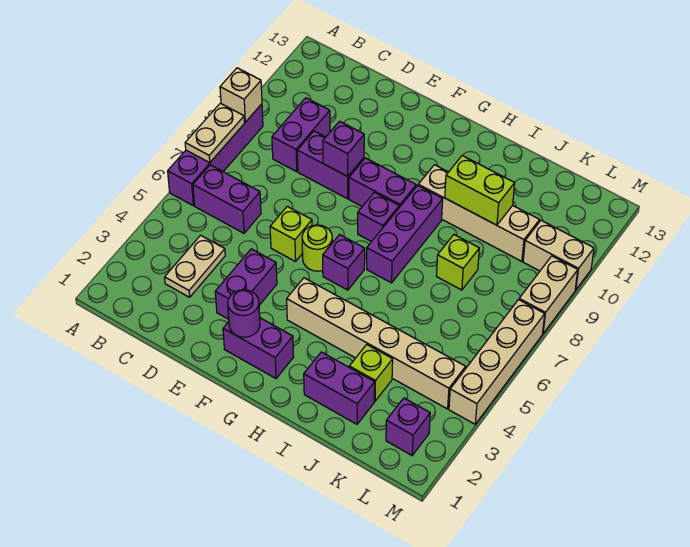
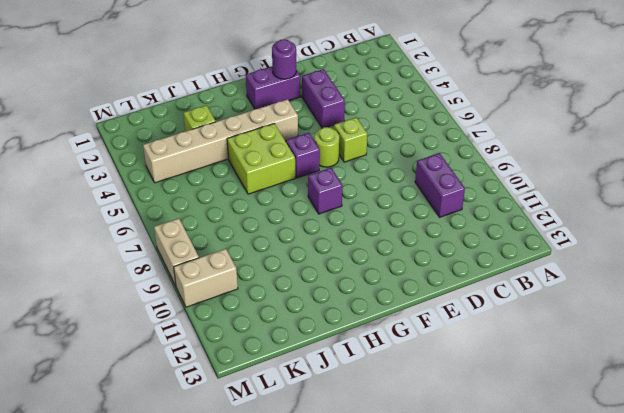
lime brick H5:I6 level 1 -> none
none -> purple brick A6:A9 level 1
none -> purple brick B6:C6 level 1
none -> tan plate C3:C4 level 1

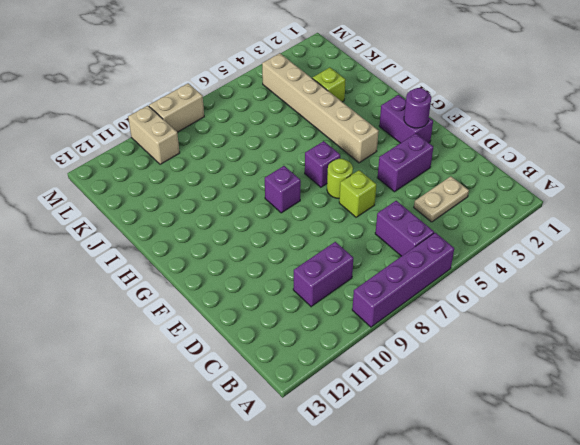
none -> purple brick D9:E9 level 1
none -> purple brick F9:G9 level 1
none -> purple brick H7:H9 level 1

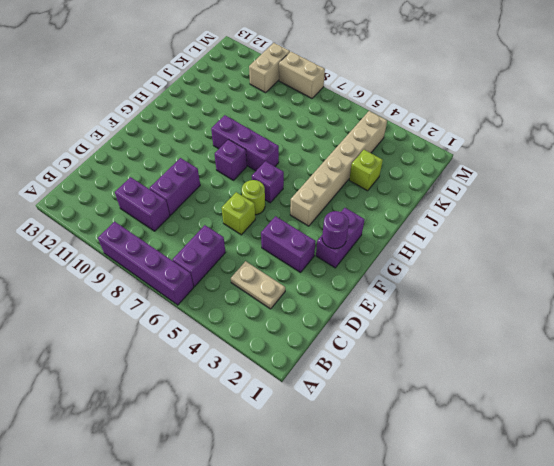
none -> purple brick F9:G9 level 1
none -> tan brick H10:K10 level 1
none -> purple brick I2:J2 level 1

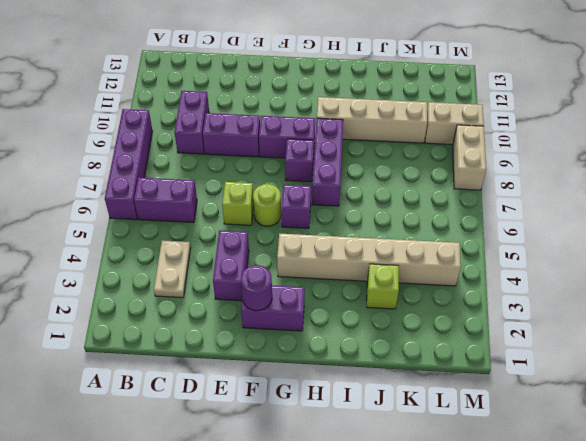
none -> purple brick I2:J2 level 1
none -> lime brick J8 level 1
none -> purple brick L2 level 1

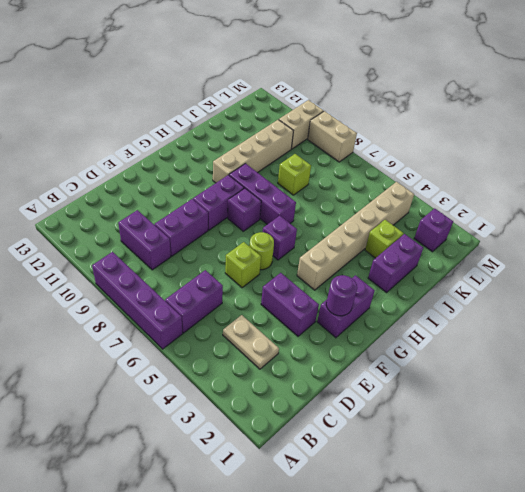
none -> tan brick M4:M7 level 1
none -> tan plate A7:A8 level 2
none -> tan brick A9 level 2

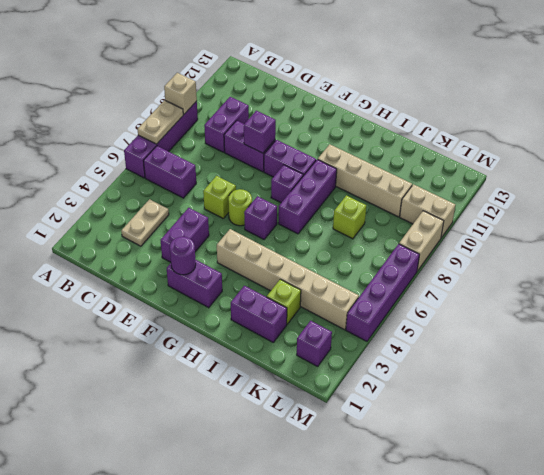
purple brick M4:M7 level 1 -> tan brick M4:M7 level 1
none -> lime brick I10:J10 level 2

